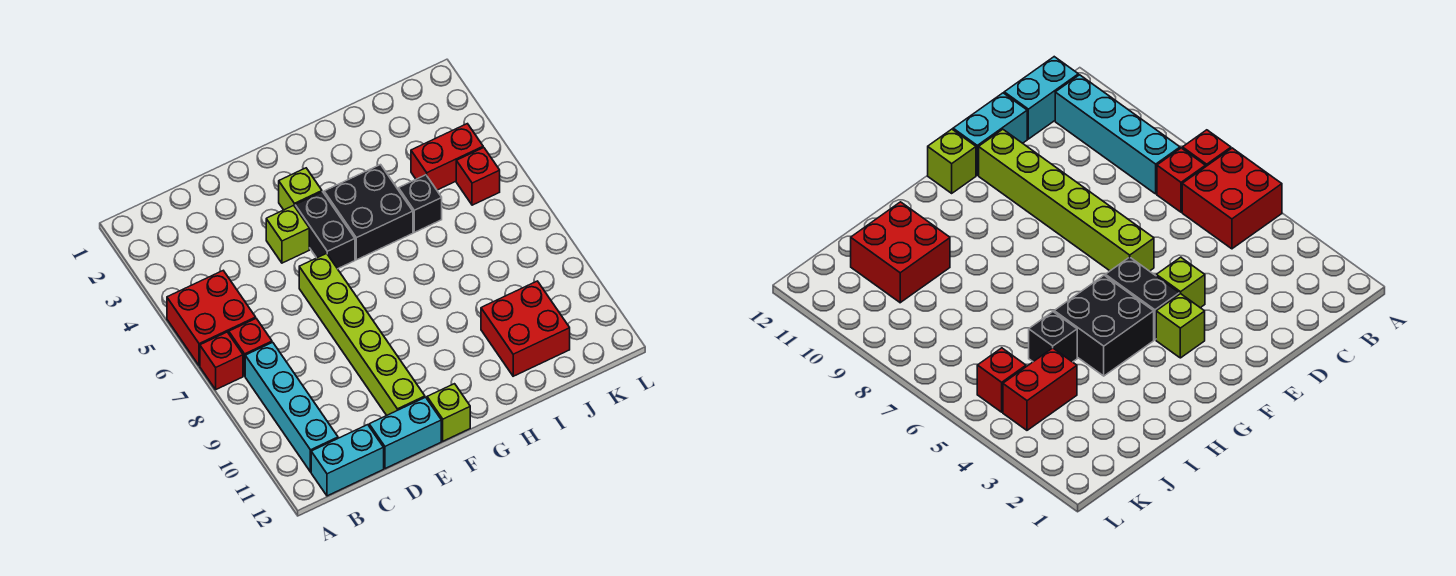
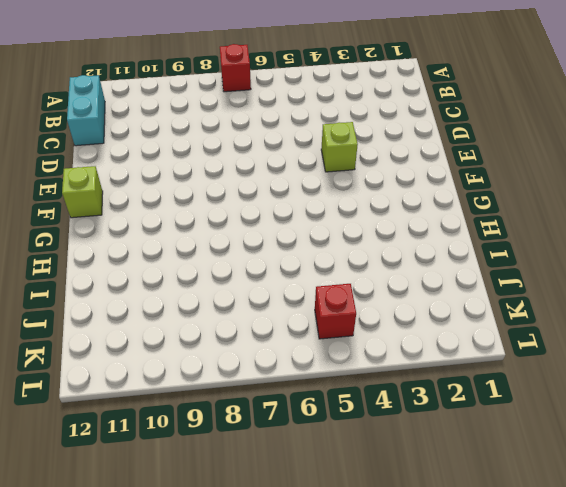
none -> red brick A5:B6 level 1
none -> red brick B7 level 1
none -> cyan brick B8:B11 level 1

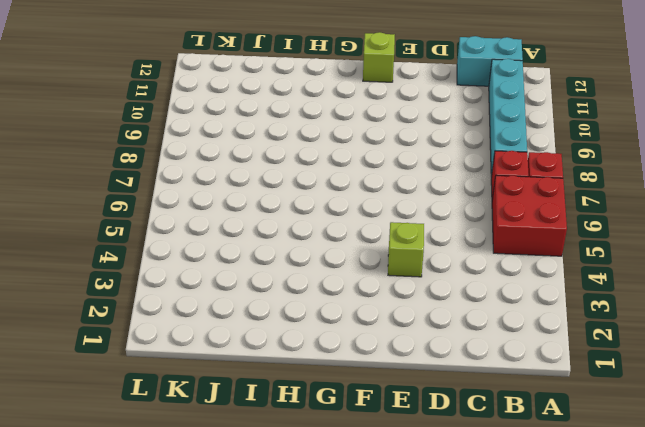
none -> cyan brick D12:E12 level 1
none -> lime brick E6:E11 level 1
none -> lime brick F3 level 1

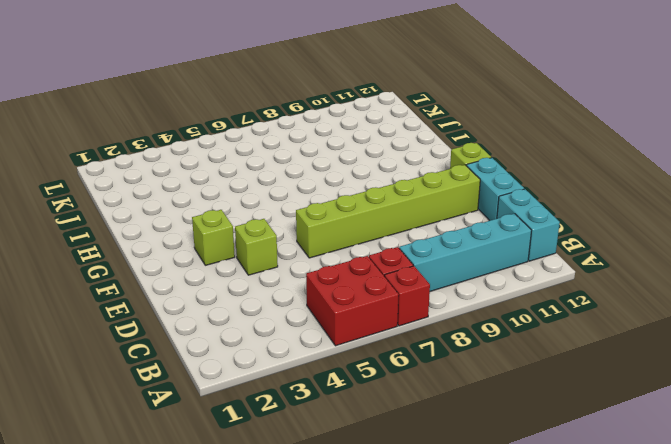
none -> black brick F4:F5 level 1
none -> black brick G4:H5 level 1
none -> black brick I5 level 1

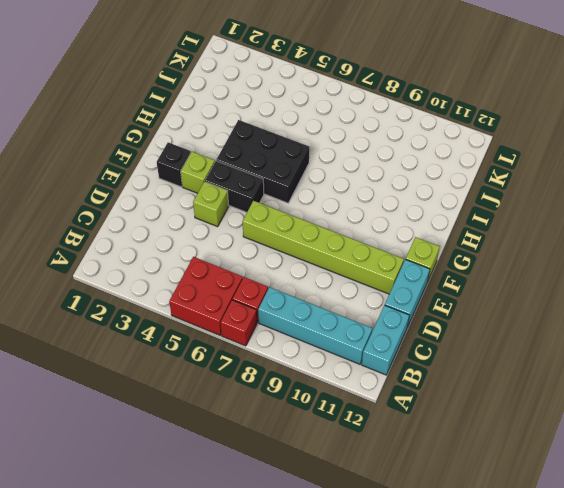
black brick F2 level 1 -> black brick I5 level 1
black brick G4:H6 level 1 -> black brick G4:H5 level 1
none -> red brick I10:J11 level 1
none -> red brick J4:K4 level 1
none -> red brick K5 level 1

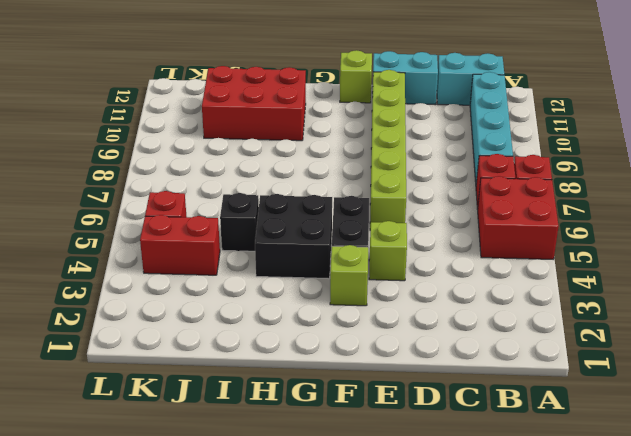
red brick H10:J11 level 1 -> red brick I10:J11 level 1

